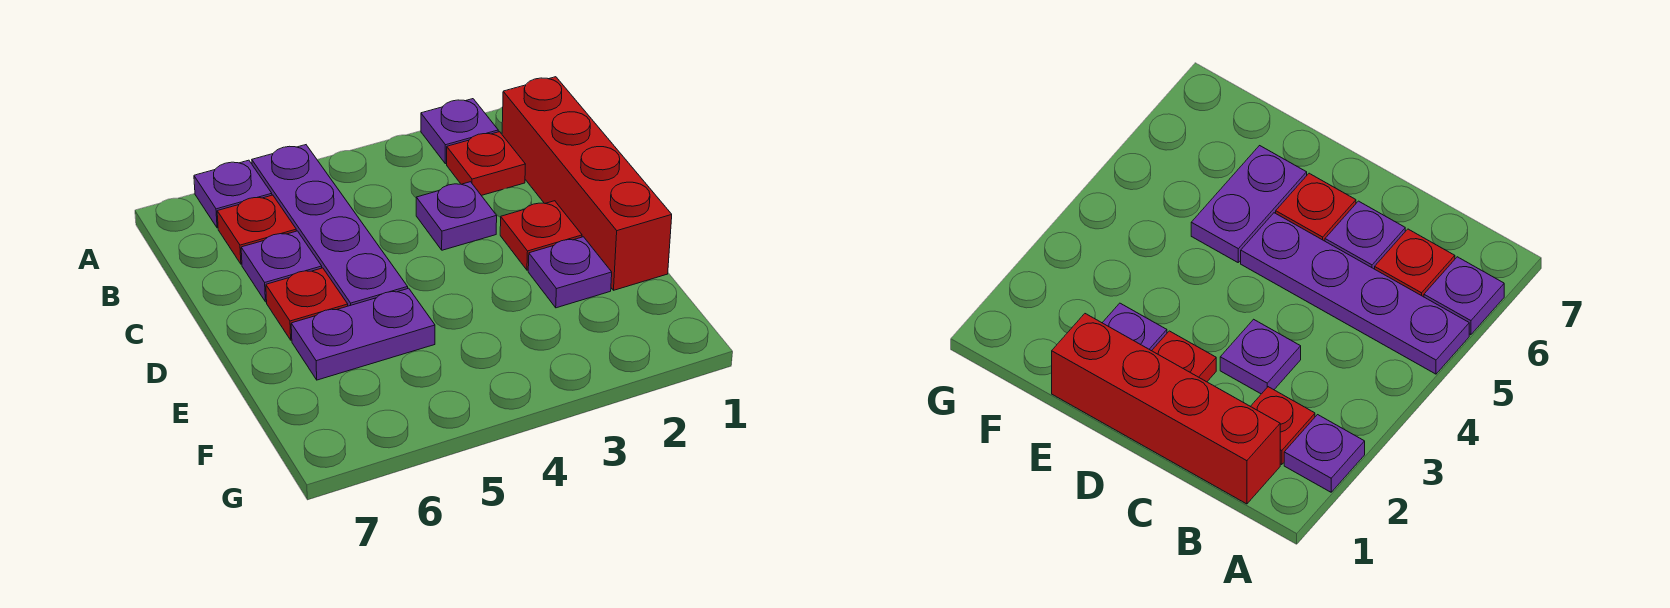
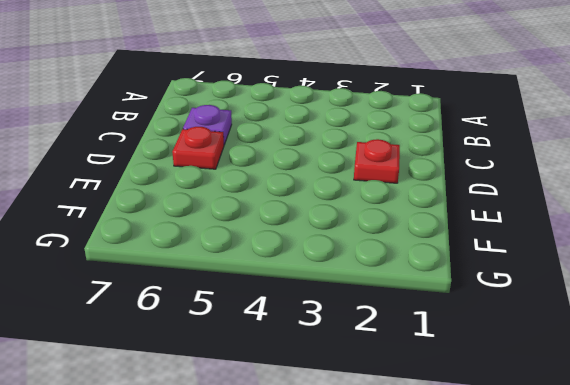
none -> purple plate A2 level 1
none -> purple plate A5:D5 level 1
none -> purple plate A6 level 1

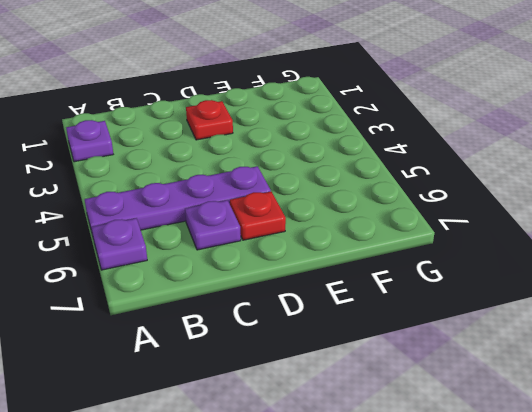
none -> red brick B1:E1 level 1
none -> red plate B2 level 1
none -> red plate B6 level 1

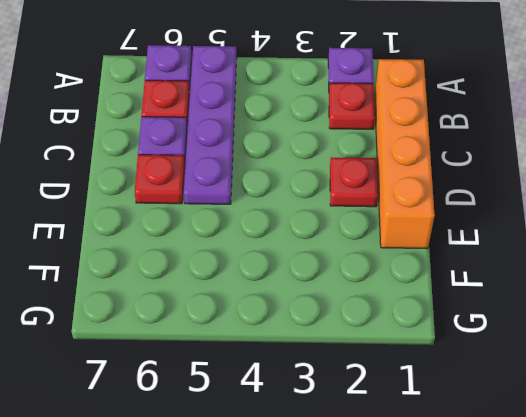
orange brick B1:E1 level 1 -> red brick B1:E1 level 1
none -> purple plate C3 level 1
none -> purple plate E2 level 1
none -> purple plate E5:E6 level 1

